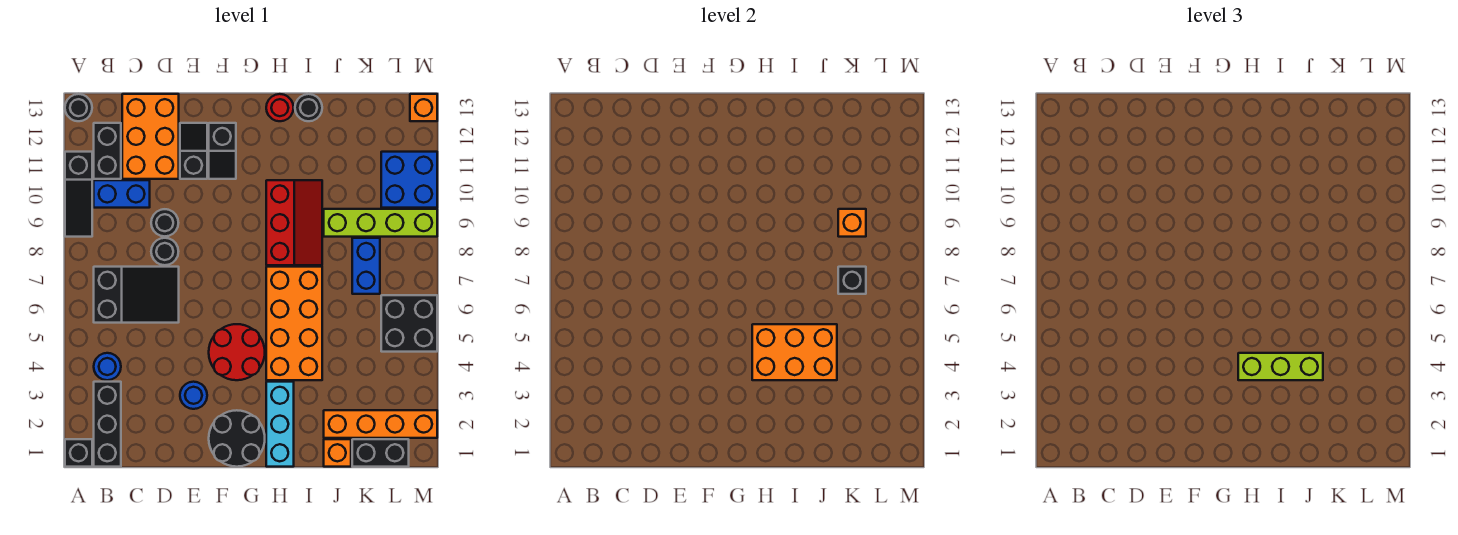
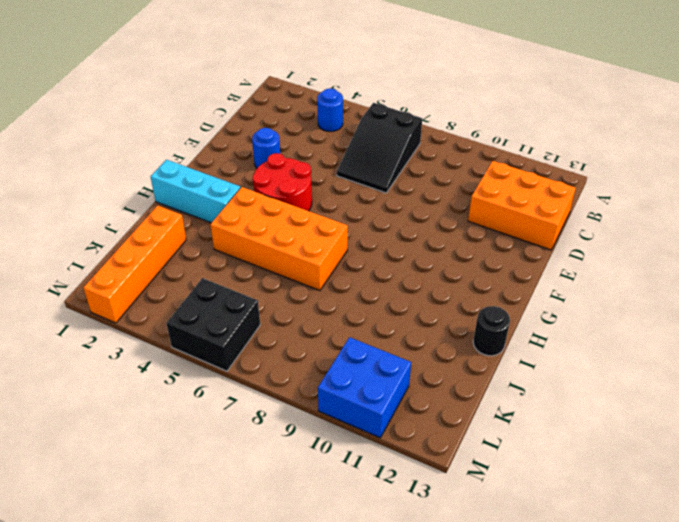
none -> black brick A1 level 1
none -> black slope A9:A11 level 1 top 11
none -> black round brick A13 level 1
none -> black brick B1:B3 level 1

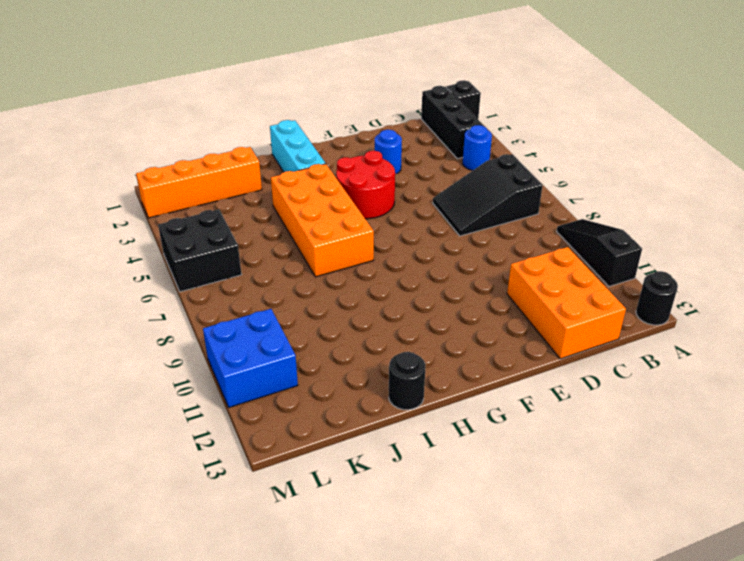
none -> blue brick B10:C10 level 1
none -> black brick B11:B12 level 1
none -> black round brick D8 level 1
none -> black round brick D9 level 1

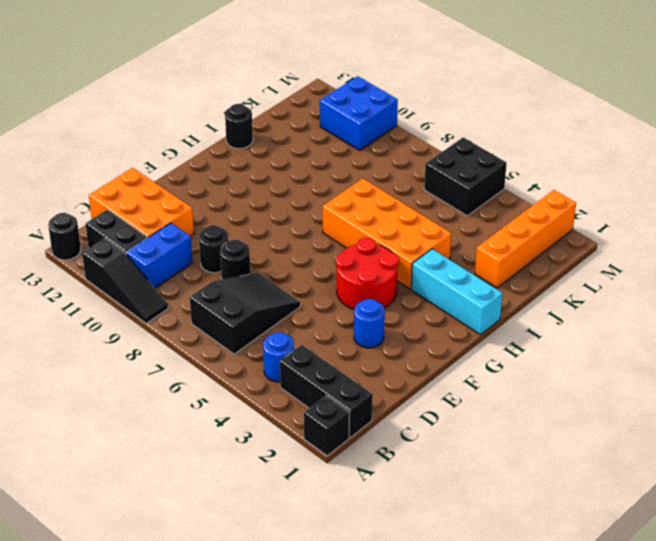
none -> black slope E11:E12 level 1 top 11
none -> black round brick F1:G2 level 1
none -> black slope F11:F12 level 1 top 12
none -> red slope H8:I10 level 1 top H

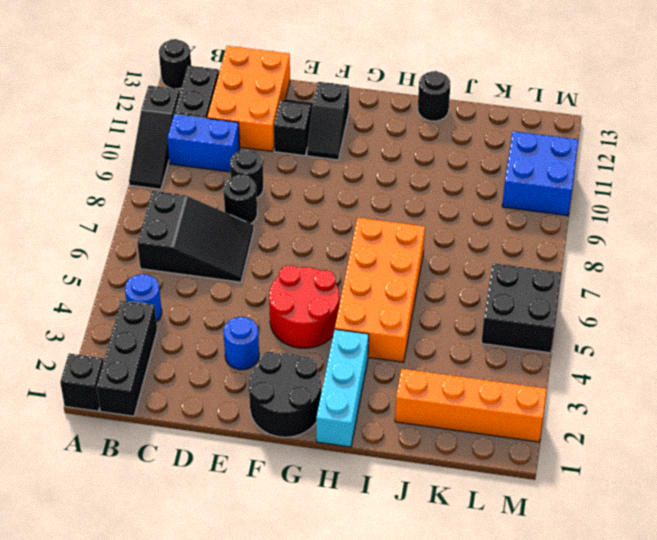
none -> red slope H8:I10 level 1 top H
none -> red round brick H13 level 1
none -> orange brick J1 level 1
none -> lime brick J9:M9 level 1

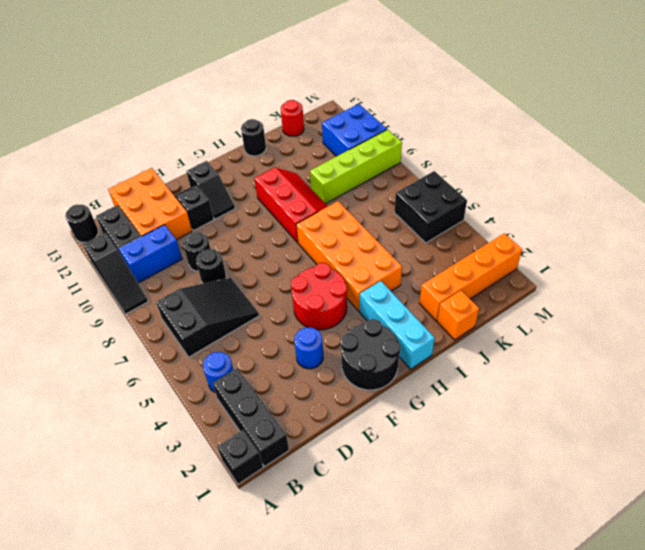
red round brick K13 level 1 -> red round brick H13 level 1
none -> black brick K1:L1 level 1
none -> blue brick K7:K8 level 1
none -> orange brick M13 level 1
none -> orange brick H4:J5 level 2

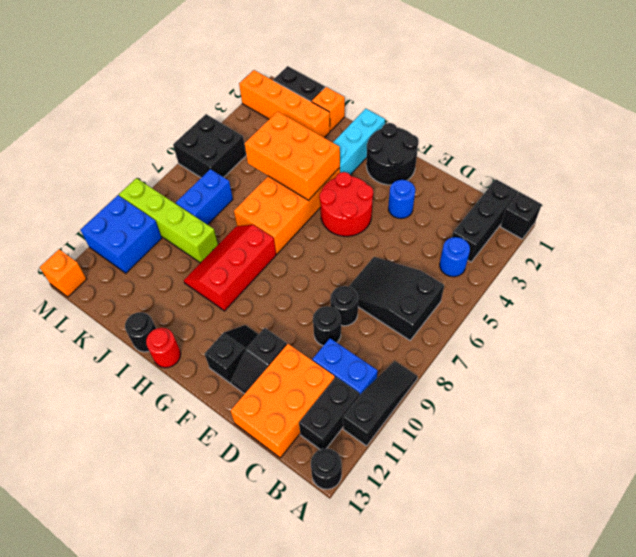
none -> black brick K7 level 2
none -> orange brick K9 level 2
none -> lime brick H4:J4 level 3

